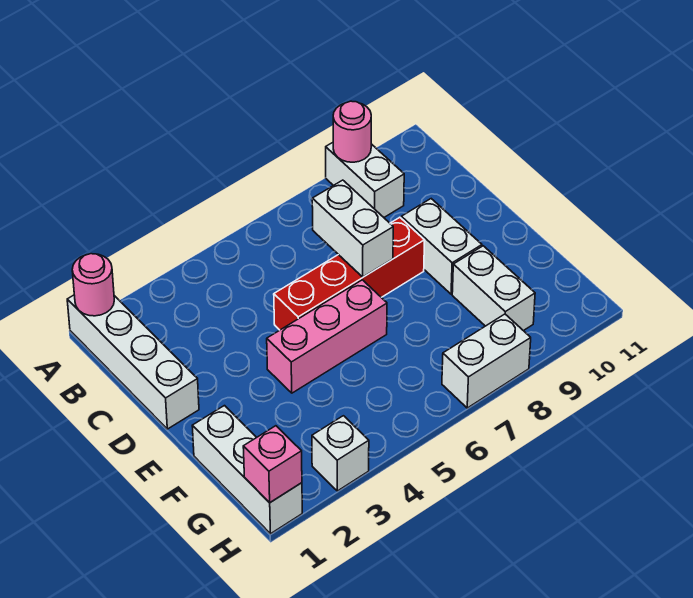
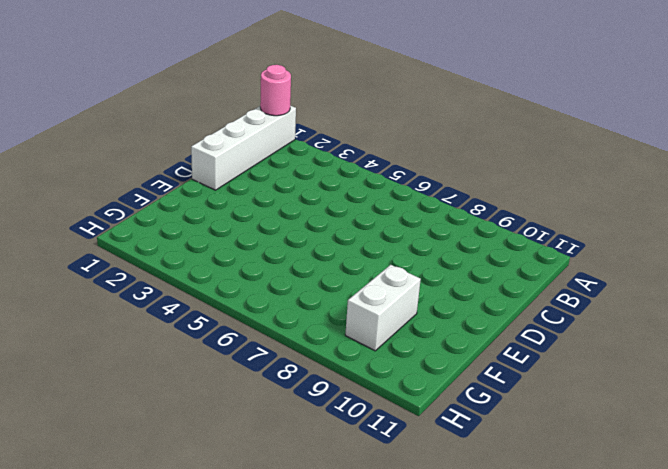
none -> white brick A9:B9 level 1
none -> red brick D5:D8 level 1
none -> white brick D9:E9 level 1

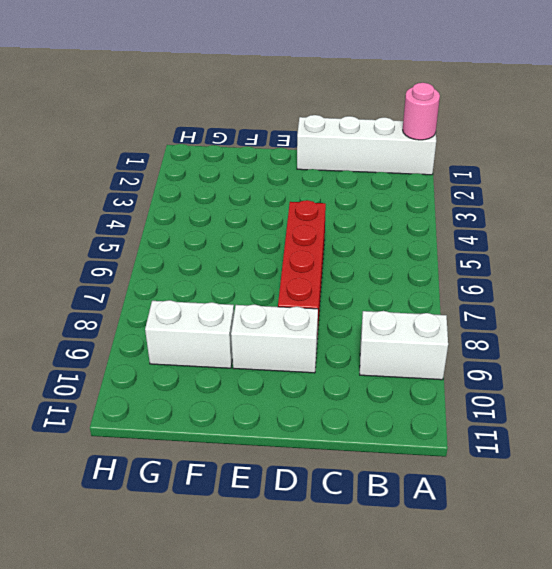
none -> pink brick E4:E6 level 1
none -> white brick F1:H1 level 1
none -> white brick H3 level 1

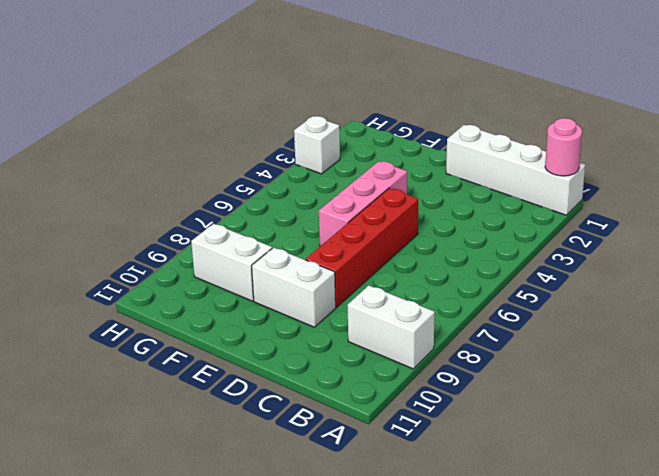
none -> white brick F1:H1 level 1
none -> white brick H7:H8 level 1
none -> pink round brick A9 level 2

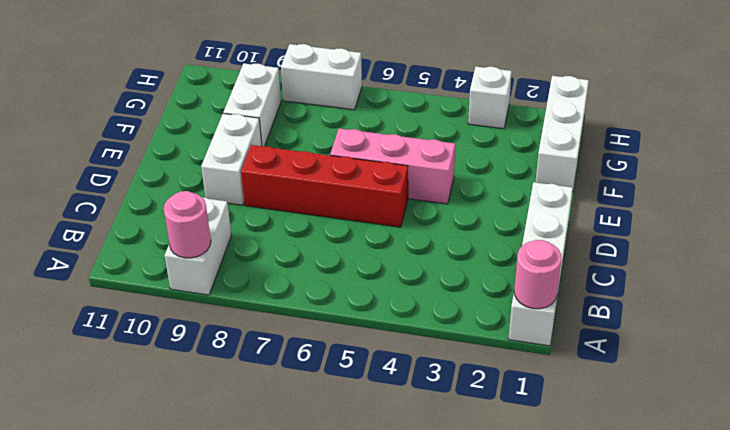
none -> white brick C7:D7 level 2
none -> pink brick H1 level 2

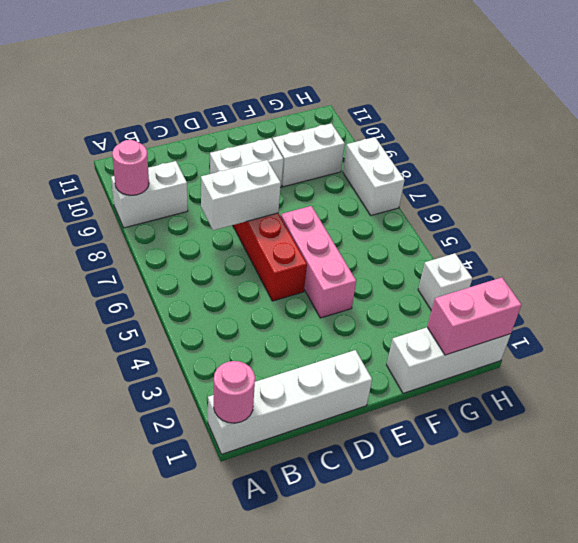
pink brick G1:H1 level 2 -> pink brick H1 level 2

